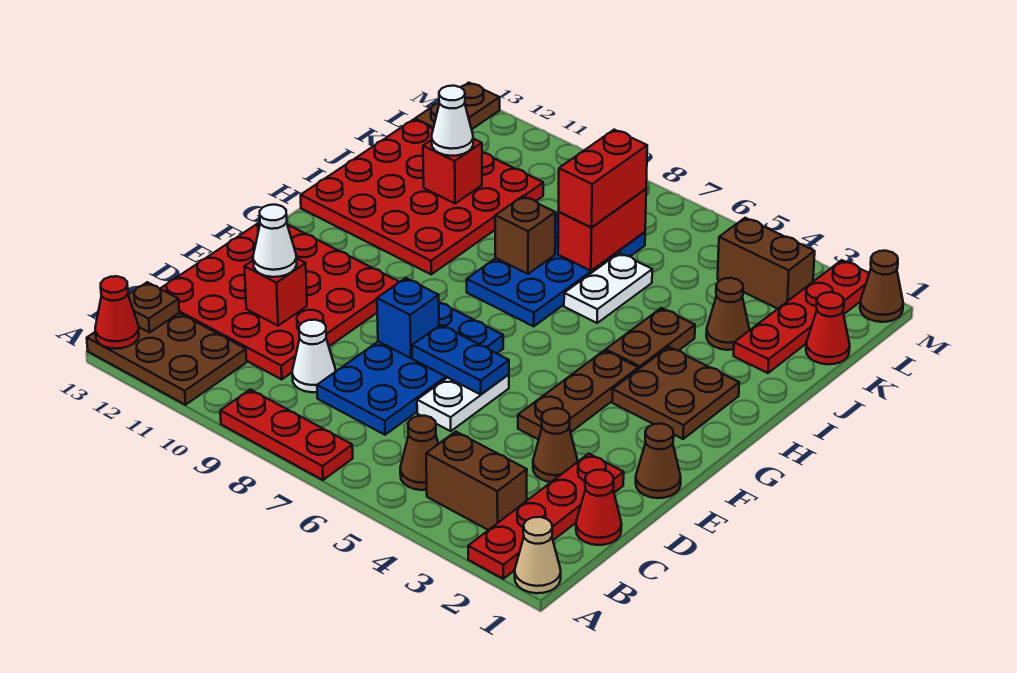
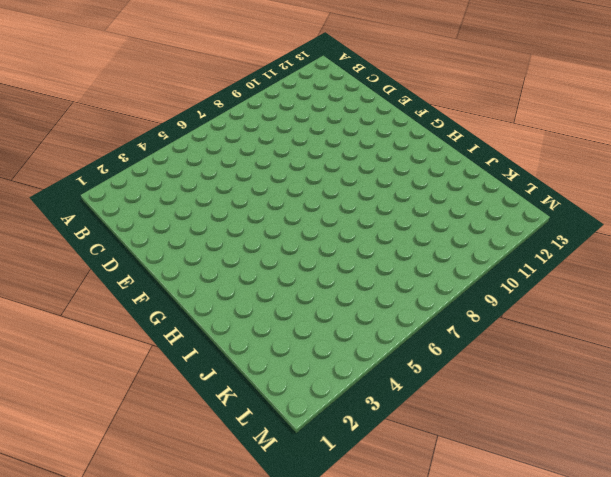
none -> tan cone A1 level 1
none -> red plate A2:D2 level 1
none -> red plate A7:A9 level 1
none -> brown plate A11:B13 level 1

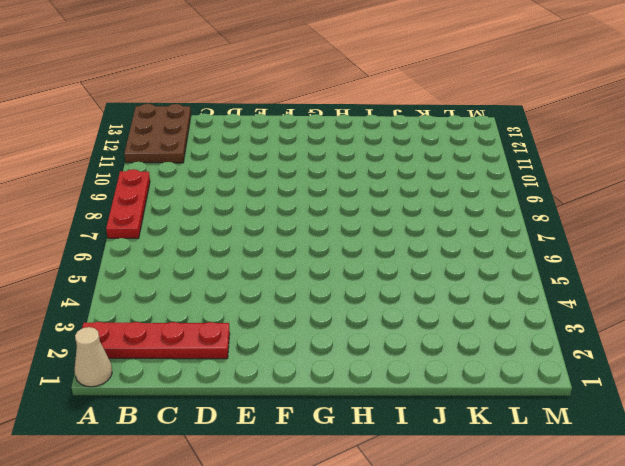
none -> brown brick B3:B4 level 1
none -> brown cone B5 level 1
none -> red cone C1 level 1
none -> blue plate C7:F8 level 1

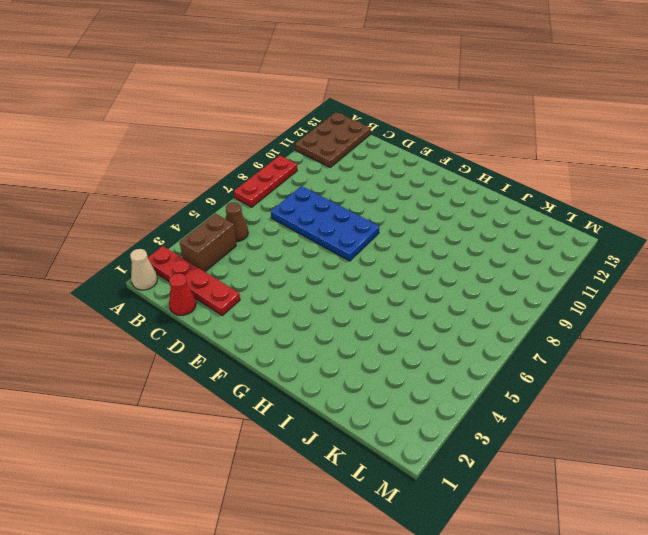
none -> white cone C9 level 1
none -> red plate C10:F13 level 1
none -> brown cone D3 level 1
none -> white plate D6:E6 level 1

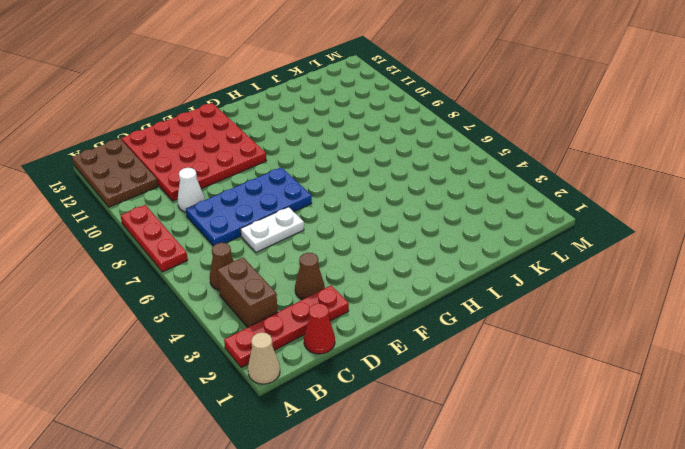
none -> brown cone E1 level 1
none -> brown plate E4:G4 level 1
none -> brown plate G2:H3 level 1
none -> brown plate H4:I4 level 1

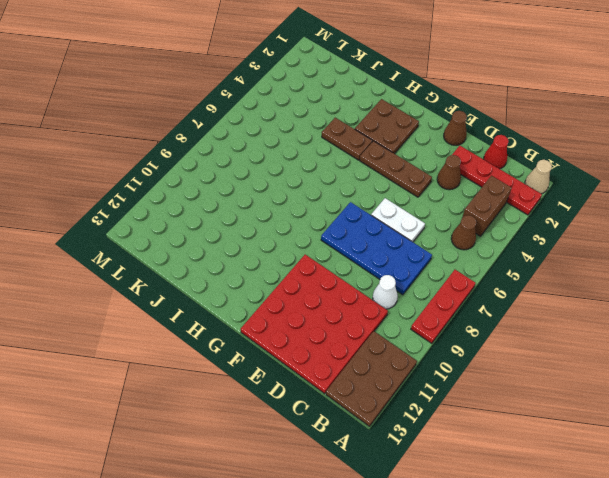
none -> blue plate H7:K8 level 1
none -> red plate H10:K13 level 1
none -> white plate I6:J6 level 1
none -> red plate J2:M2 level 1

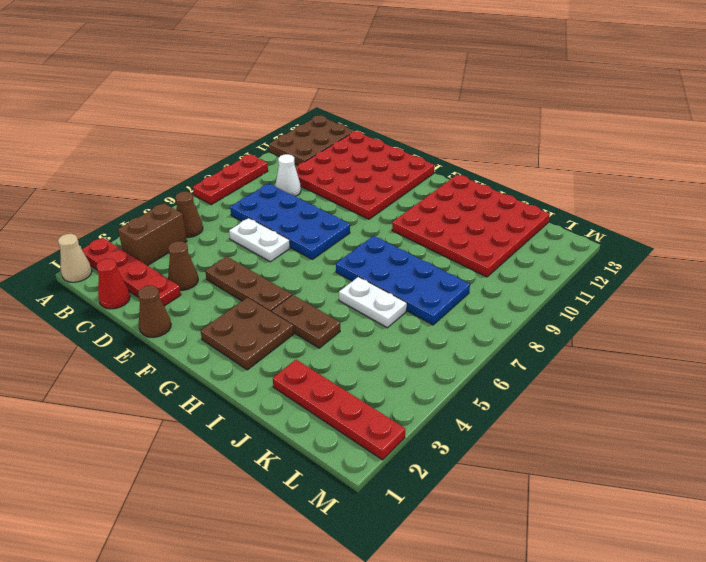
none -> brown cone J3 level 1
none -> red cone K1 level 1
none -> brown brick L3:L4 level 1
none -> brown plate L13:M13 level 1

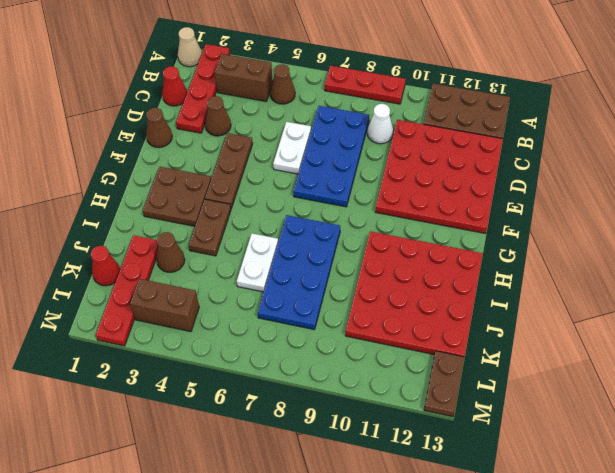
none -> brown cone M1 level 1
none -> red cone A13 level 2
none -> brown plate B13 level 2
none -> red brick D11 level 2

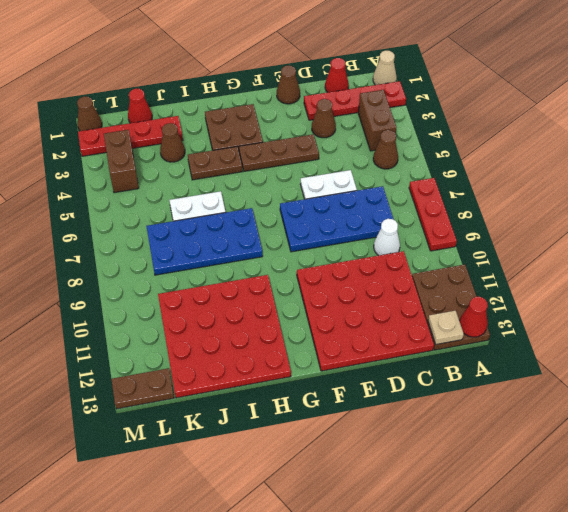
tan plate B13 level 2 -> brown plate B13 level 2
none -> red brick D11 level 2
none -> blue plate E6:E7 level 2
none -> blue brick E8 level 2
none -> brown brick I8 level 2

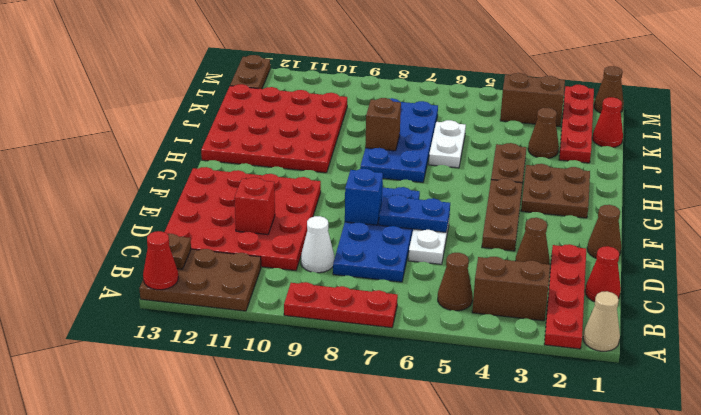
none -> red brick J7:K7 level 2
none -> red brick J11 level 2
none -> white cone D11 level 3
none -> red brick J7:K7 level 3

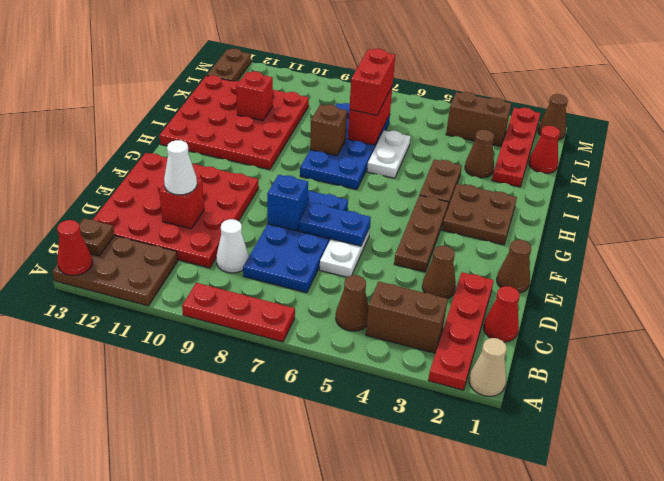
none -> white cone J11 level 3

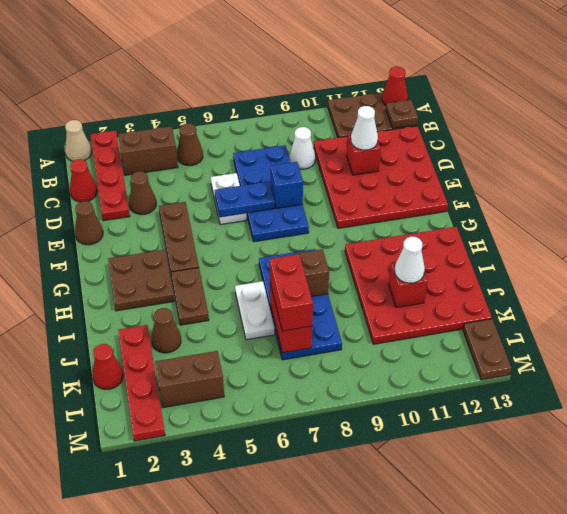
none -> red plate A7:A9 level 1
none -> brown cone M1 level 1

